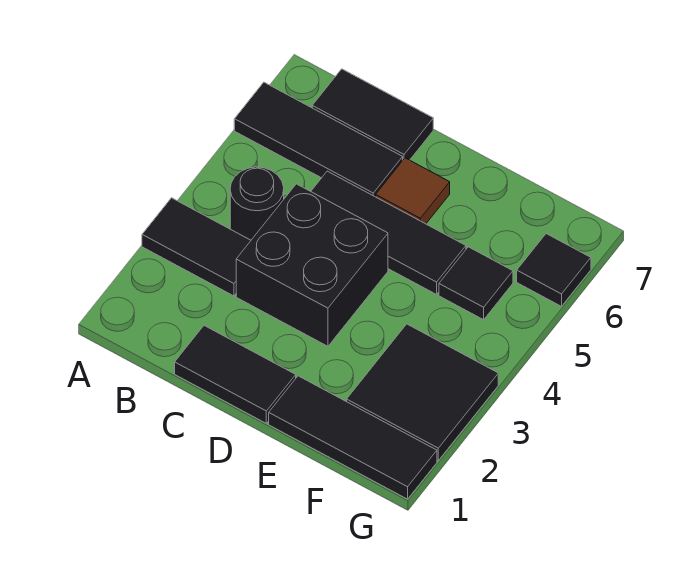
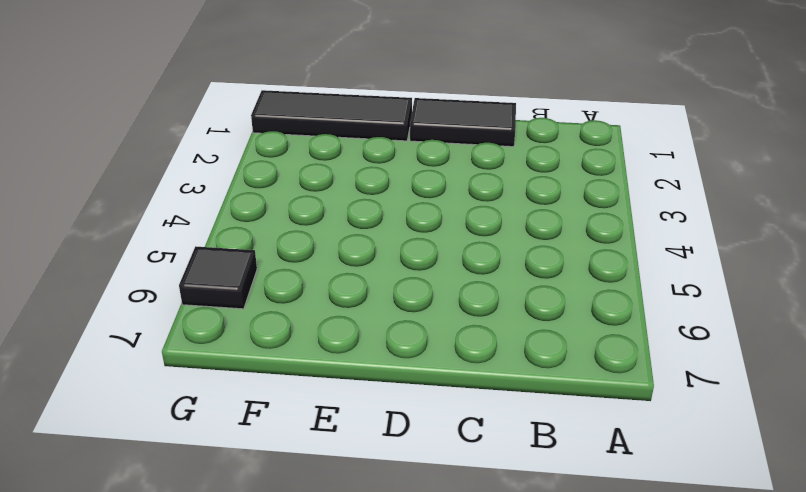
none -> black tile A3:B3 level 1
none -> black tile A6:C6 level 1
none -> black round brick B4 level 1

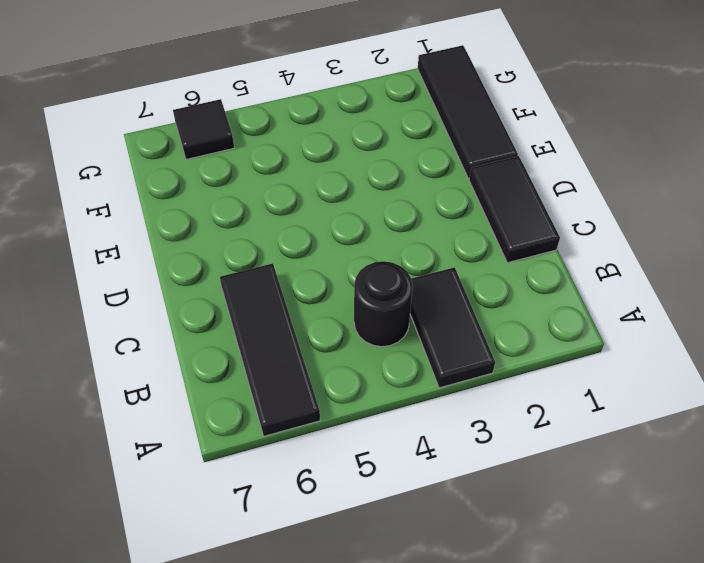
none -> black tile B7:C7 level 1
none -> black brick C3:D4 level 1
none -> black tile C5:E5 level 1

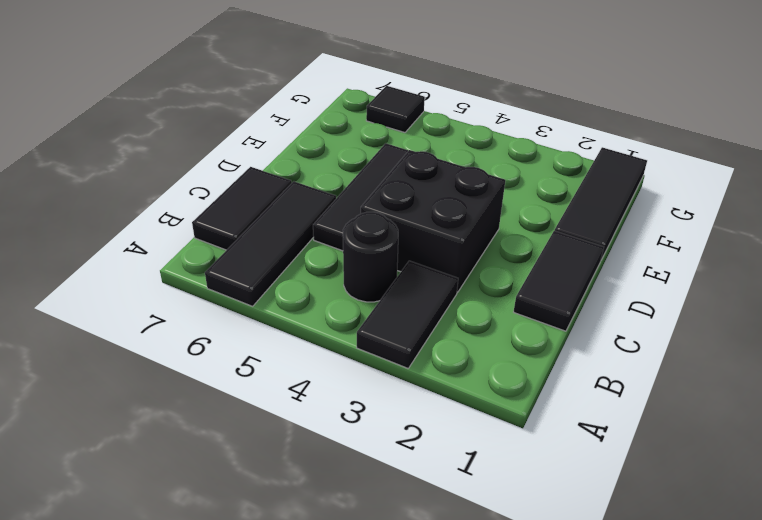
none -> brown tile D6 level 1
none -> black tile F2:G3 level 1
none -> black tile F5 level 1

